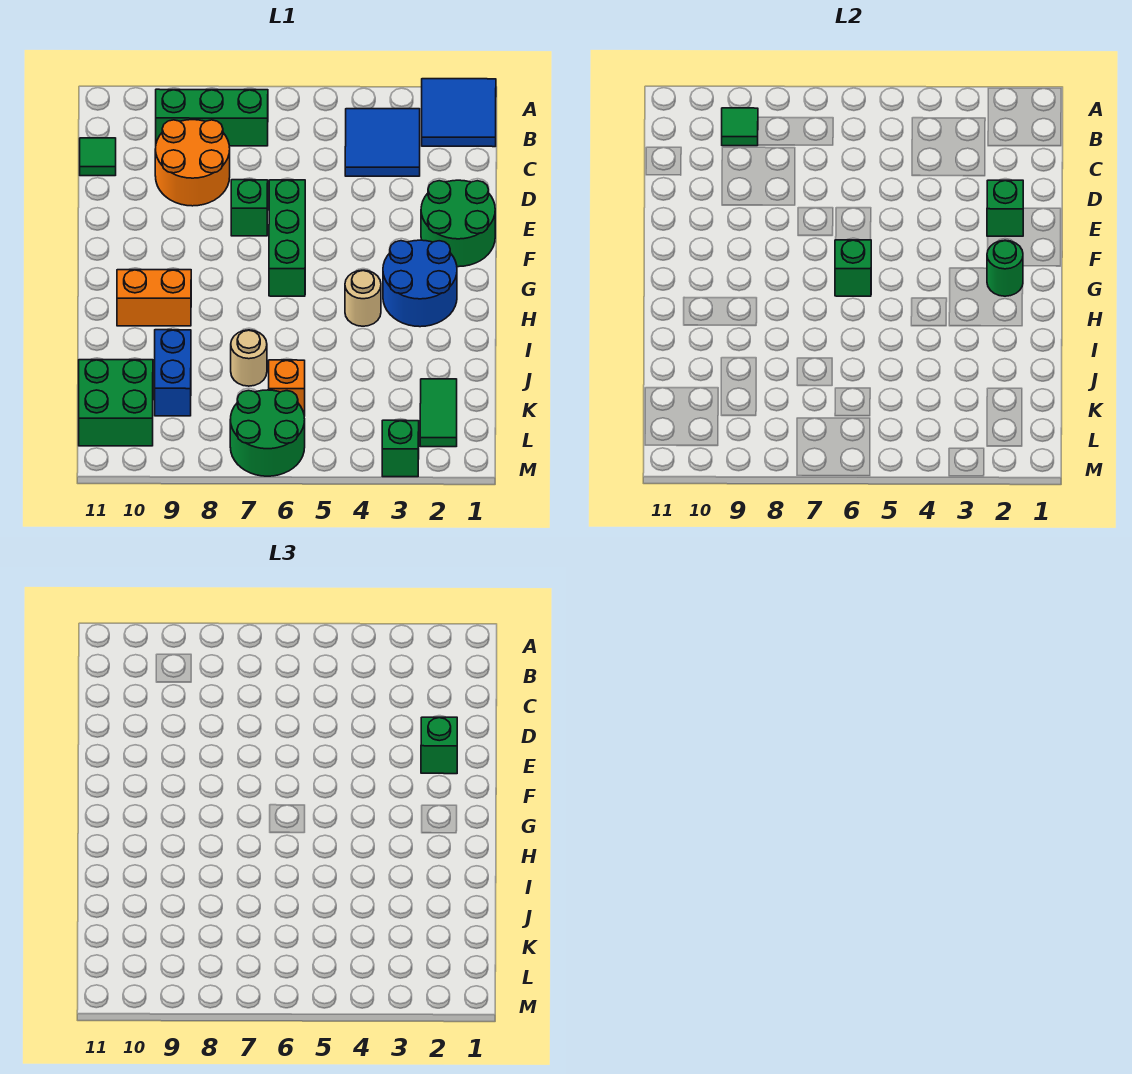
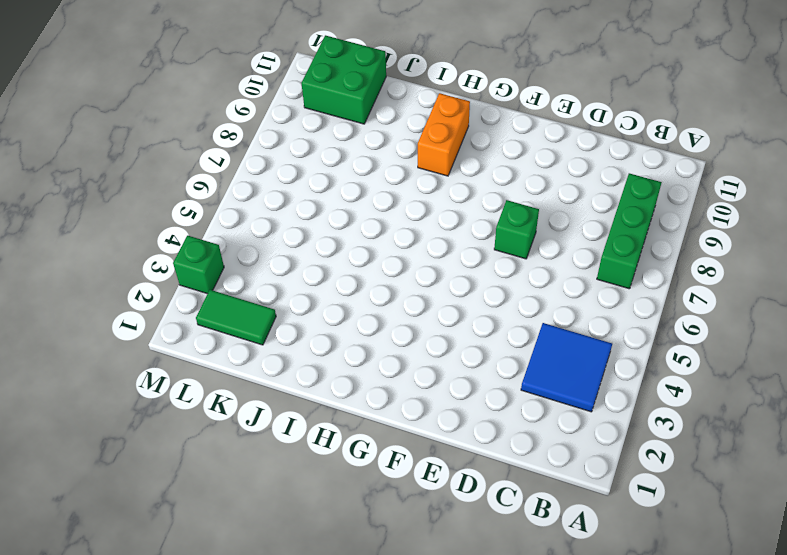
none -> blue tile A1:B2 level 1
none -> orange round brick C8:D9 level 1
none -> green tile C11 level 1

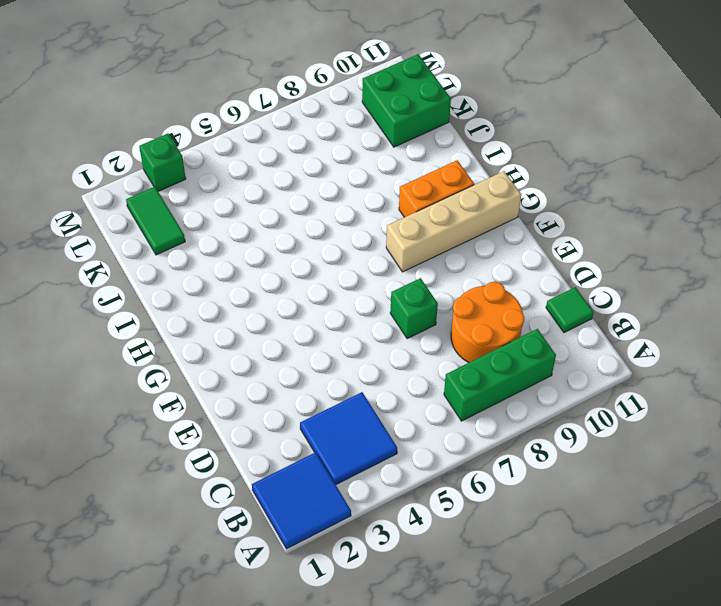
tan brick G8:G11 level 1 -> none
none -> green round brick E1:F2 level 1
none -> green brick E6:G6 level 1
none -> blue round brick G2:H3 level 1

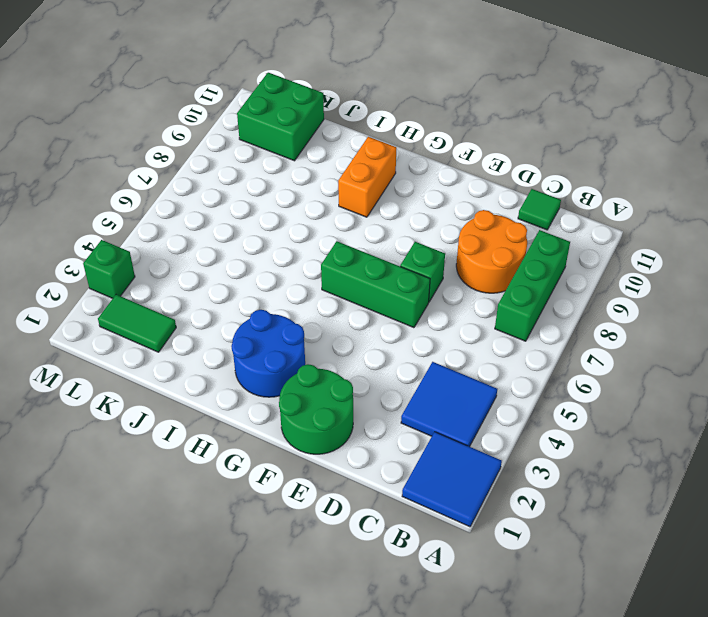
none -> tan round brick H4 level 1
none -> tan round brick J7 level 1
none -> blue brick J9:K9 level 1

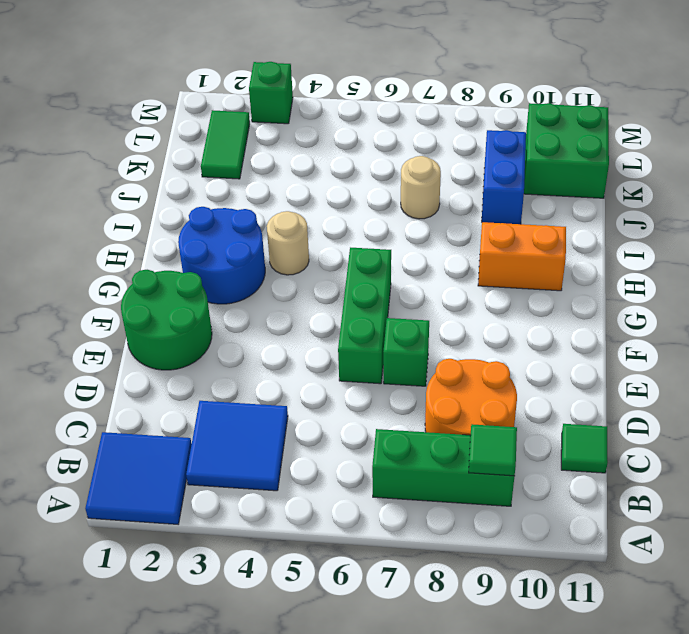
none -> orange brick K6 level 1
none -> green round brick L6:M7 level 1
none -> green brick E2 level 2

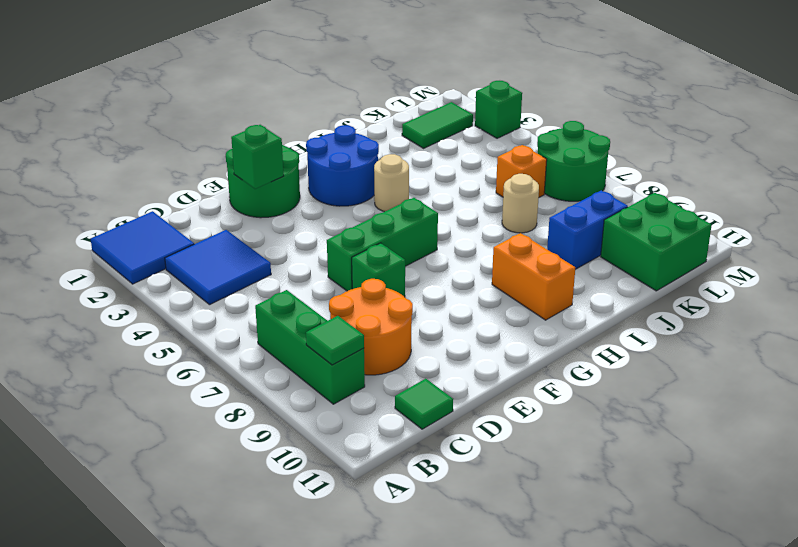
none -> green round brick G2 level 2
none -> green brick G6 level 2
none -> green brick E2 level 3

